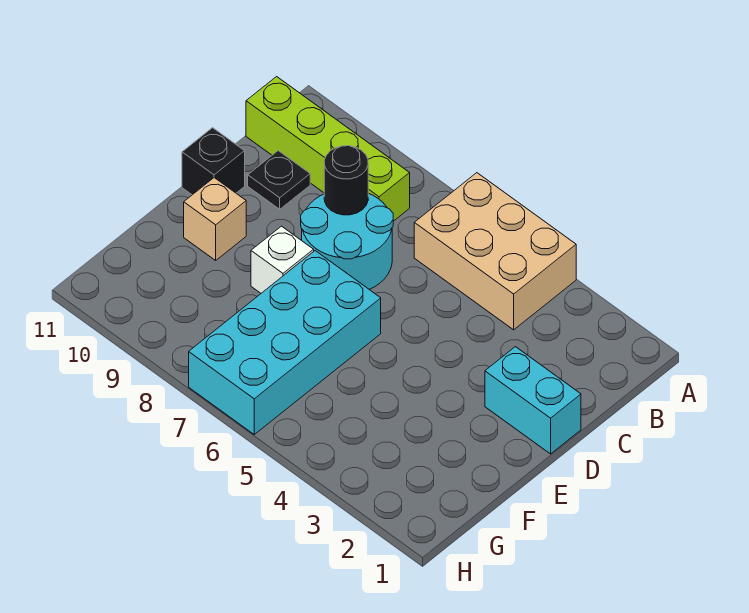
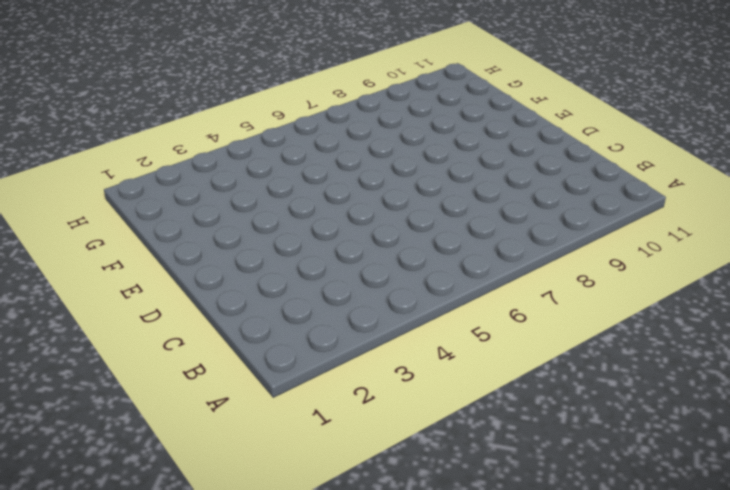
none -> tan brick A4:B6 level 1
none -> lime brick B8:B11 level 1

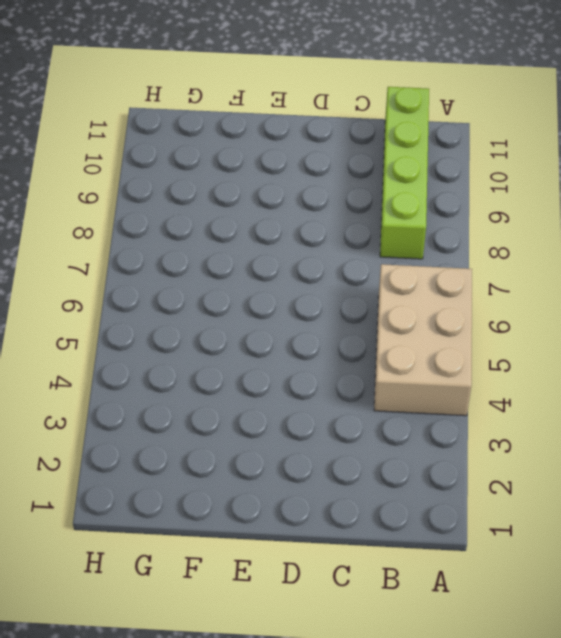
none -> cyan round brick C7:D8 level 1
none -> black plate C10 level 1

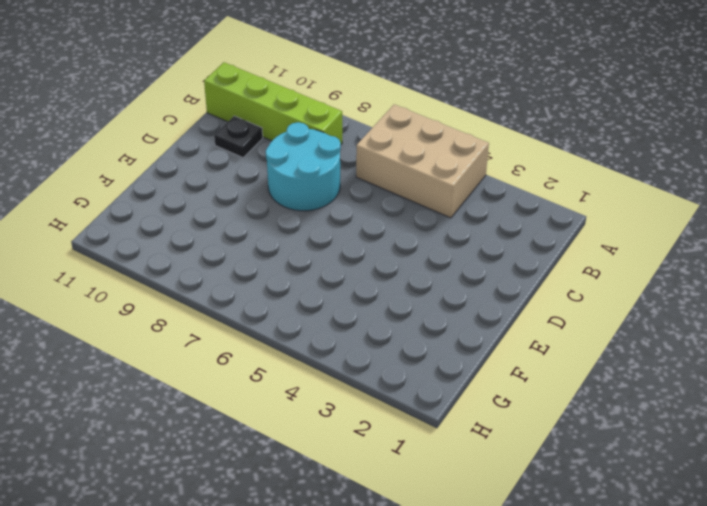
none -> cyan brick D1:D2 level 1
none -> black brick D11 level 1

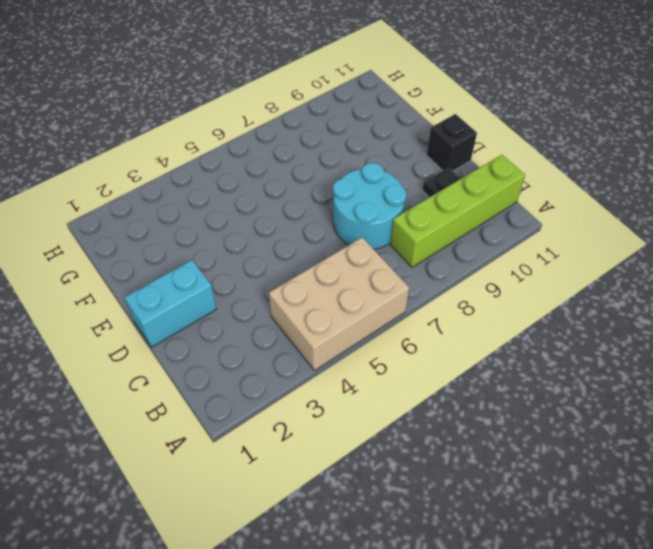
none -> cyan brick E6:H7 level 1
none -> white brick E8 level 1

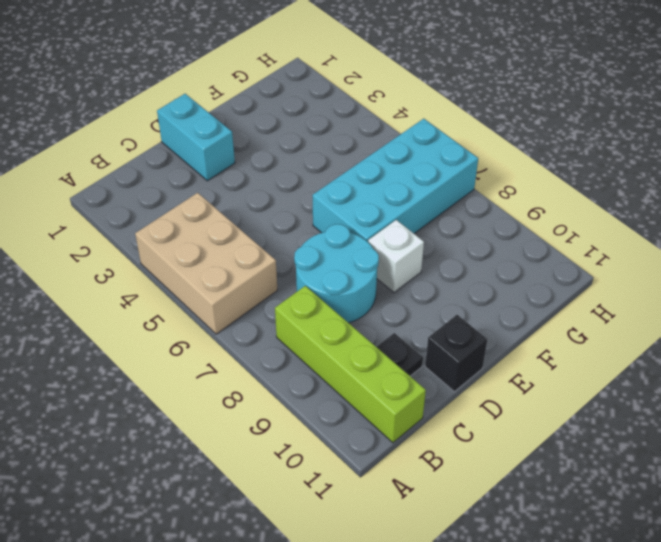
none -> tan brick E10 level 1
none -> black round brick C8 level 2

